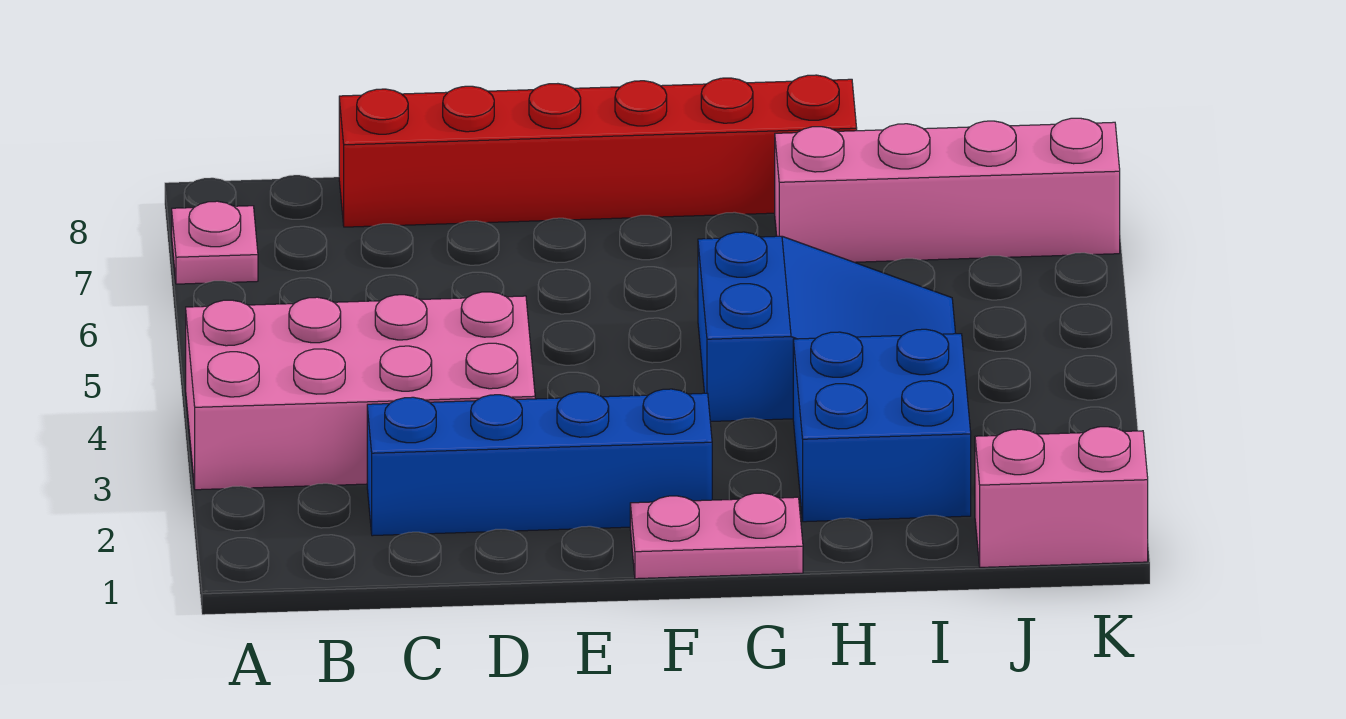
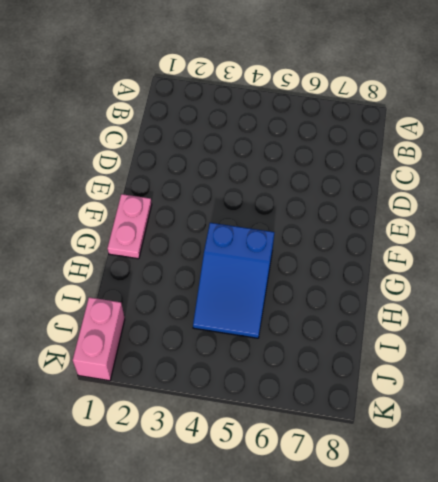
none -> pink brick A3:D4 level 1
none -> pink plate A7 level 1

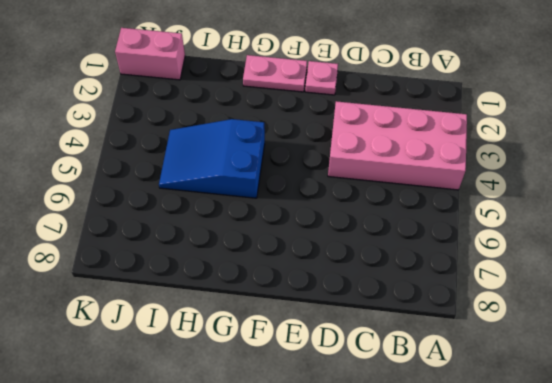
pink plate E1 level 1 -> pink plate A7 level 1
none -> blue brick C2:F2 level 1
none -> red brick C8:H8 level 1

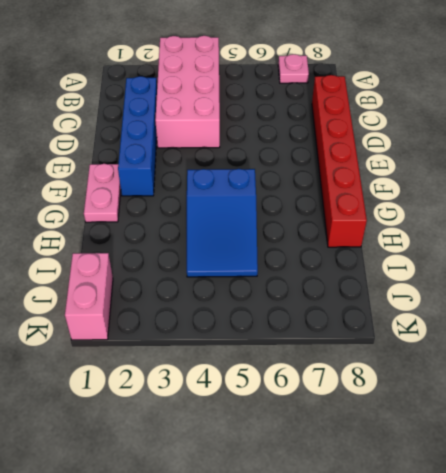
none -> blue brick H2:I3 level 1
none -> pink brick H7:K7 level 1

